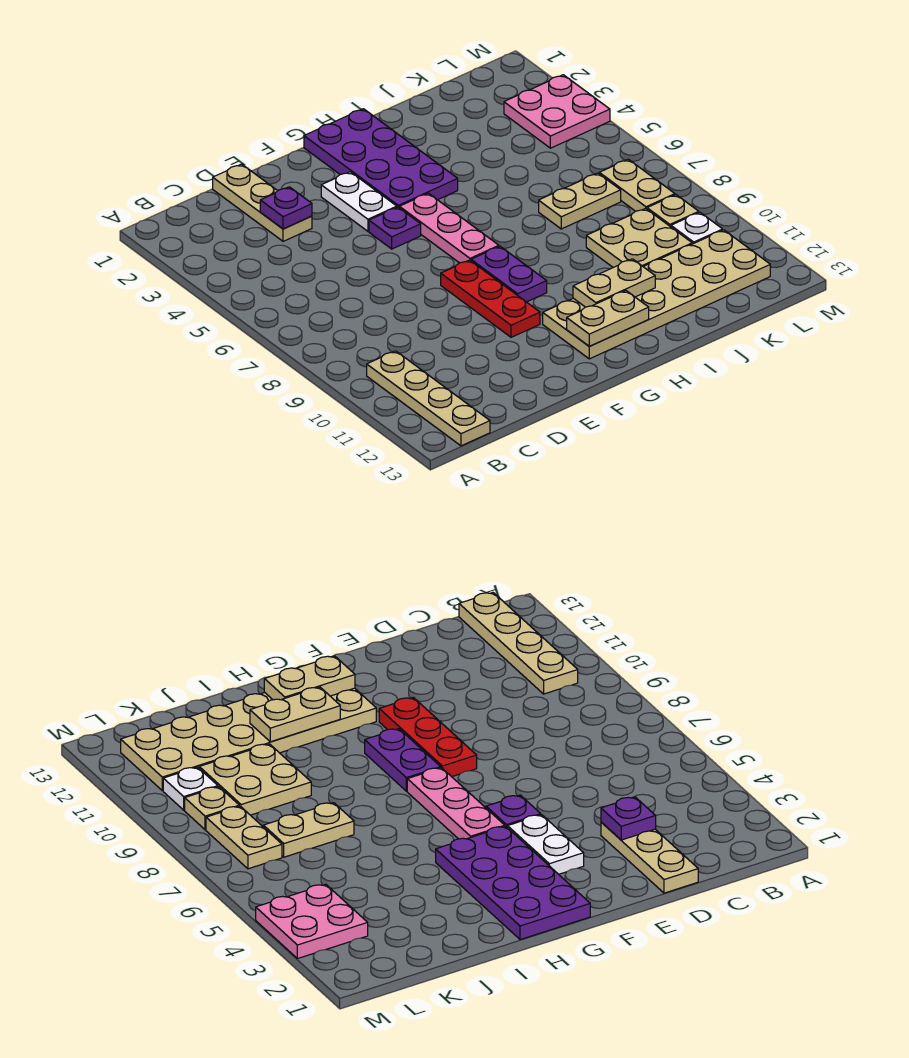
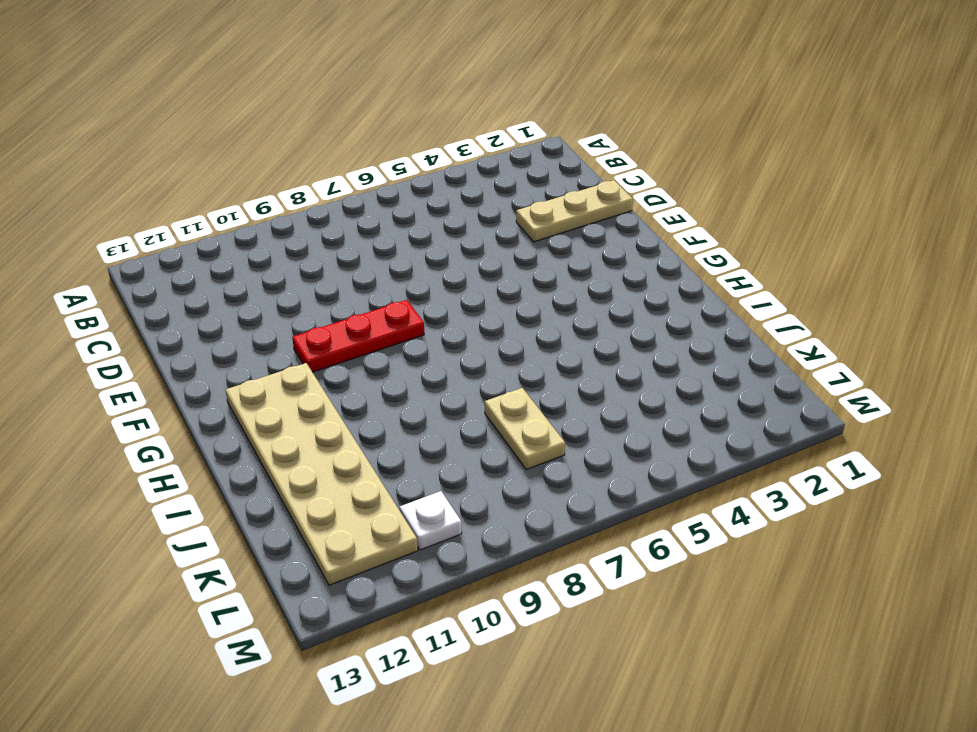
none -> tan plate B10:B13 level 1
none -> white plate F3:F4 level 1
none -> purple plate F5 level 1

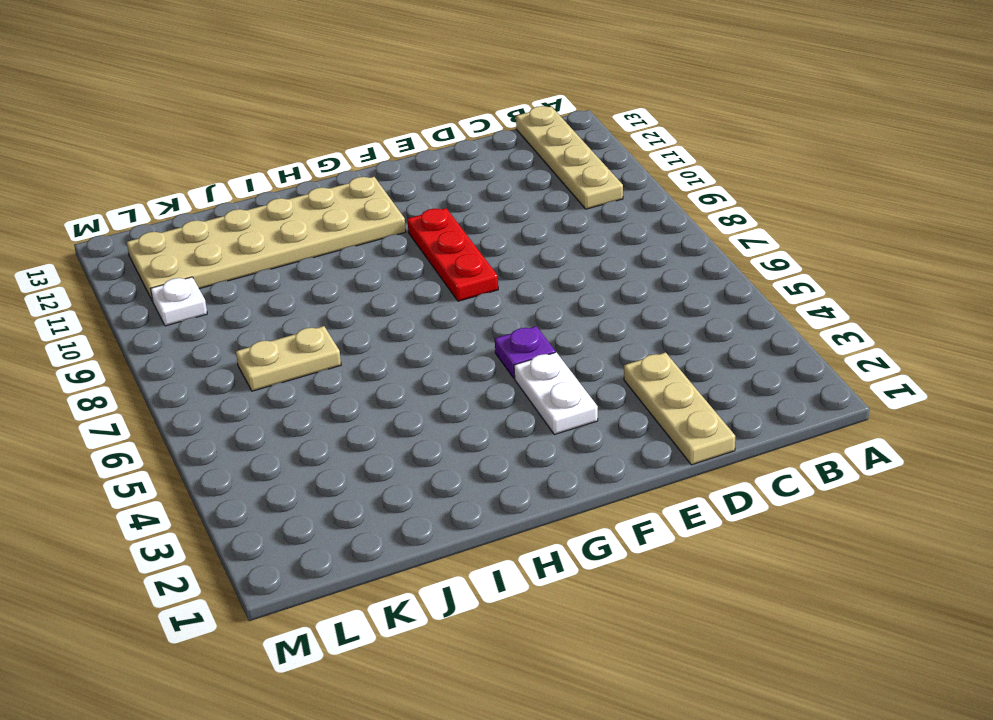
none -> purple plate G1:H4 level 1
none -> pink plate G5:G7 level 1
none -> purple plate G8:G9 level 1

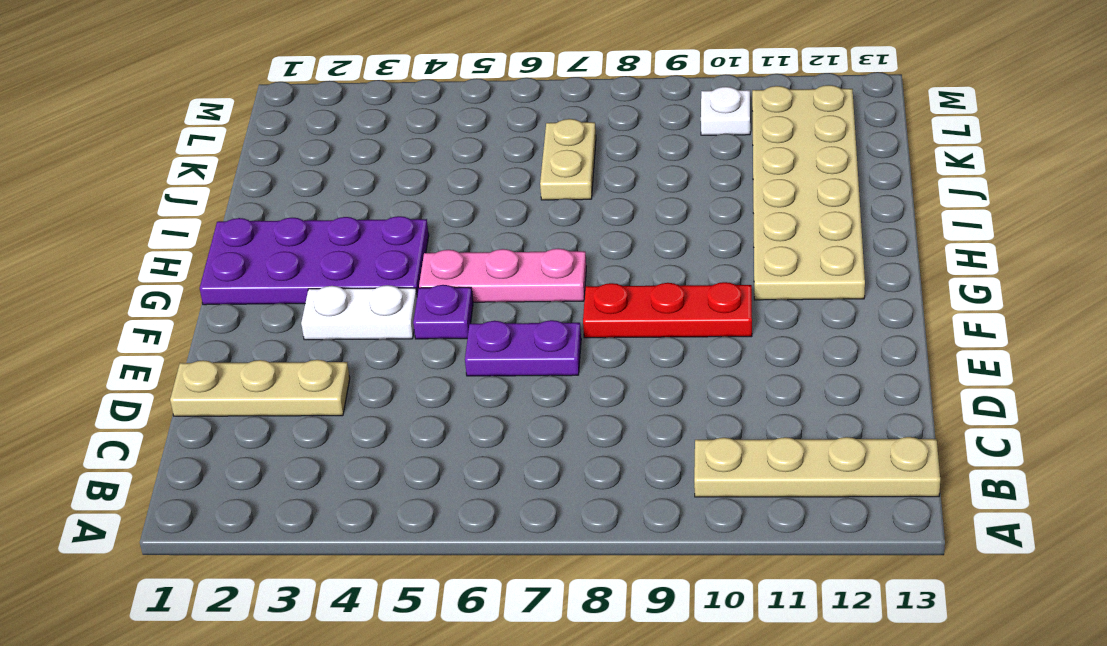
purple plate E6:E7 level 1 -> purple plate G8:G9 level 1
none -> tan plate J9:K10 level 1
none -> pink plate L3:M4 level 1
none -> tan plate L7:L8 level 1

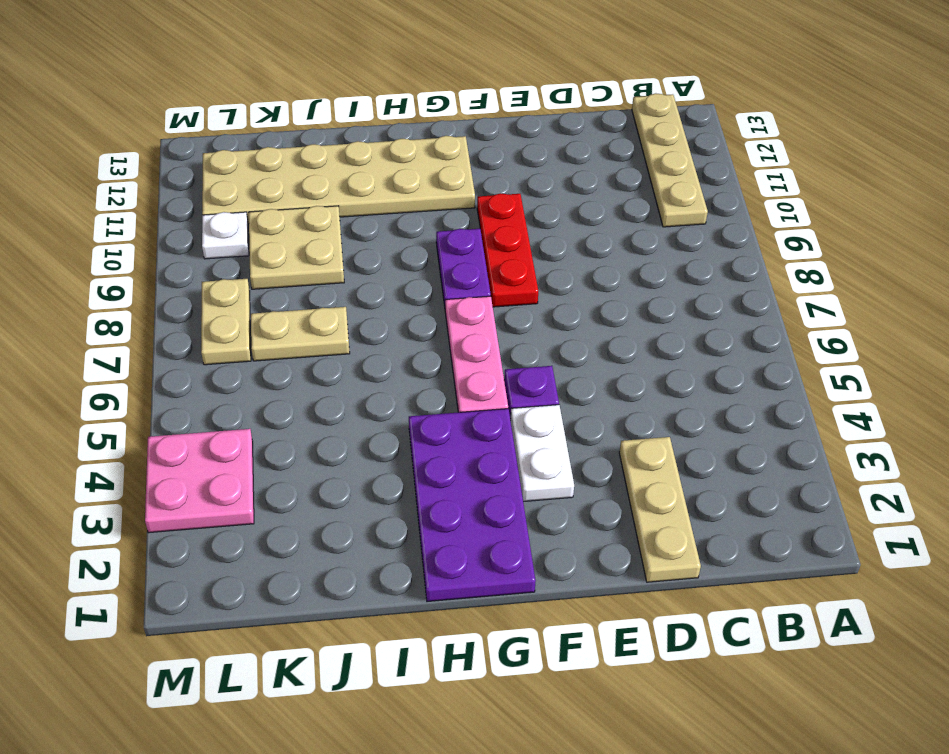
none -> tan plate L9 level 1
none -> purple plate D3 level 2
none -> tan plate G12:H12 level 2

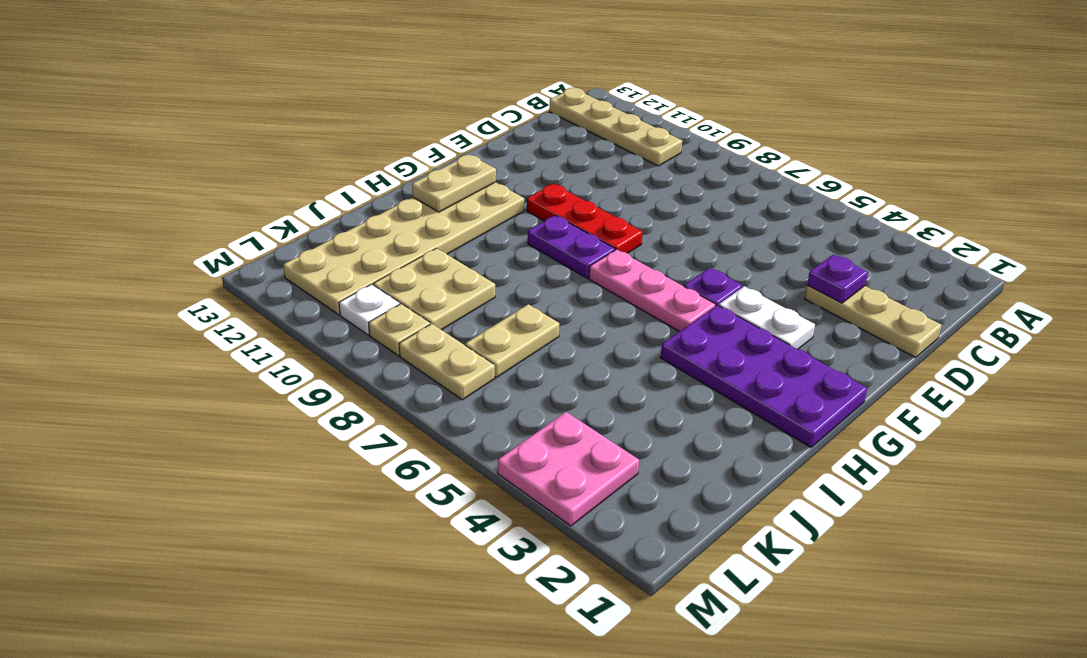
none -> tan plate H11:I11 level 2

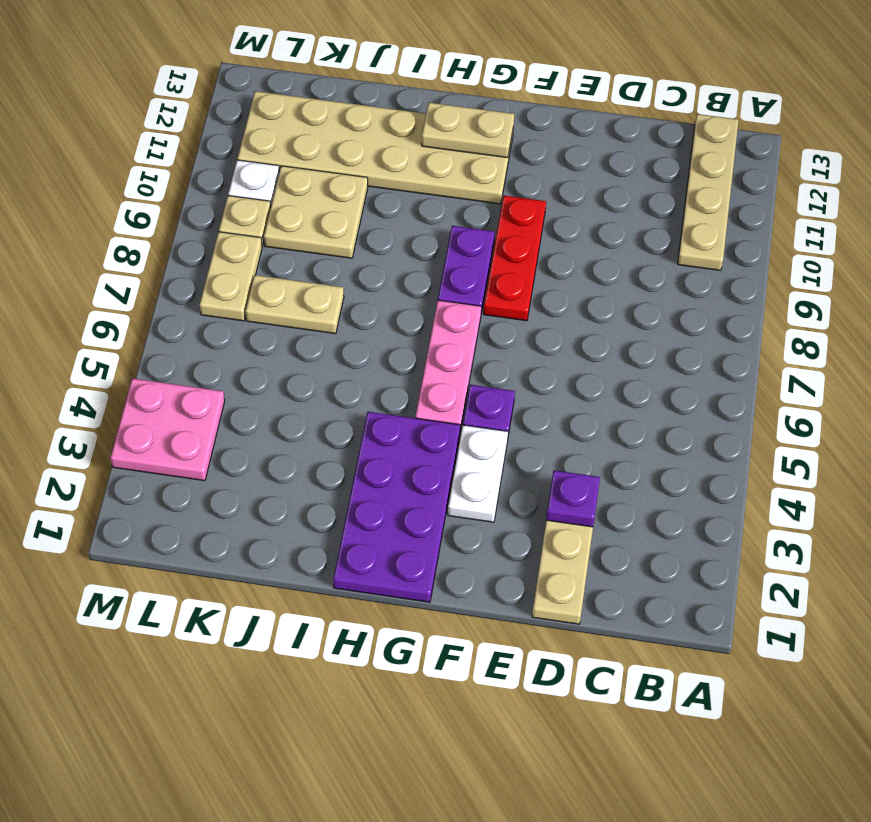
none -> tan plate H11:I11 level 2

